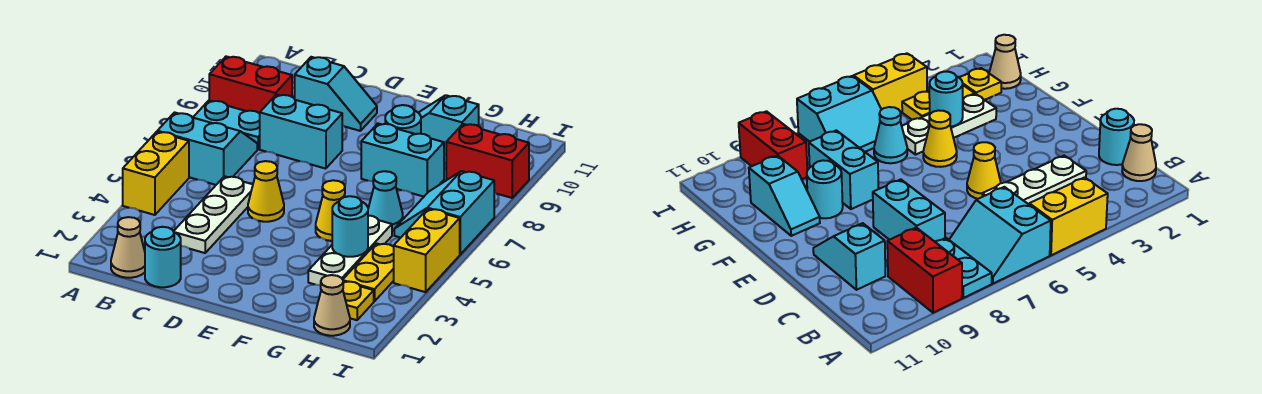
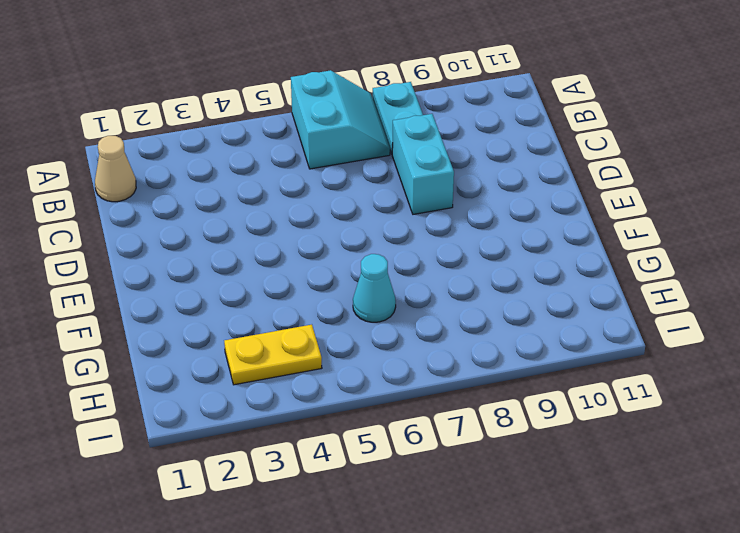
none -> yellow brick A4:A5 level 1
none -> red brick A9:B9 level 1
none -> cyan round brick C1 level 1

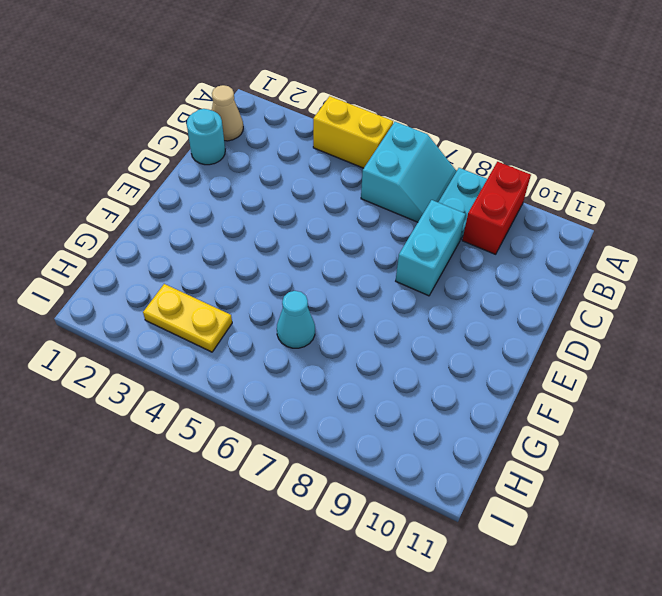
none -> white plate C3:C5 level 1
none -> cyan slope C10:D10 level 1 top C
none -> yellow cone D5 level 1

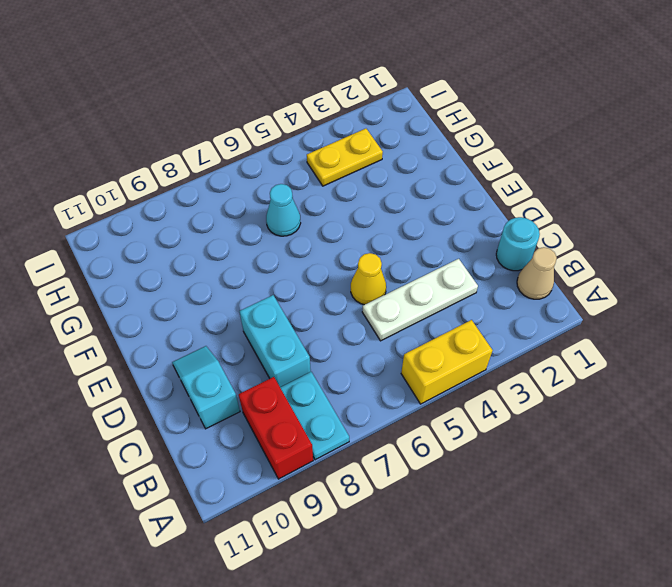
none -> cyan slope A6:B7 level 1 top 6
none -> yellow cone F5 level 1
none -> cyan brick F8:G8 level 1

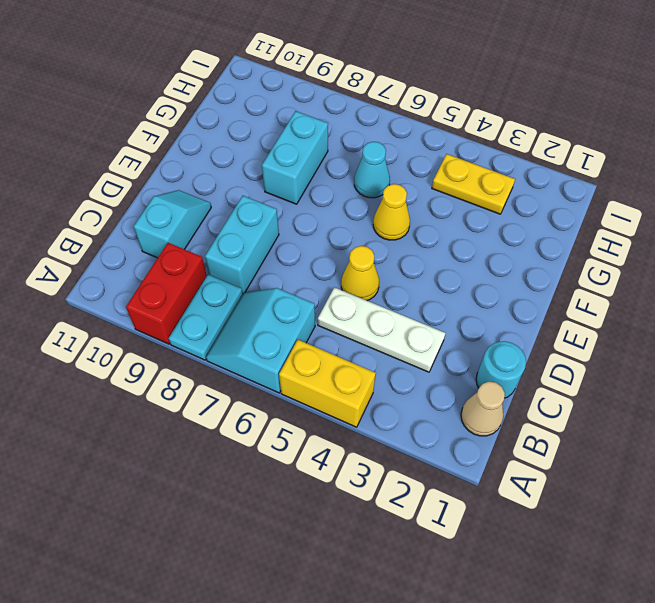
none -> cyan round brick F9 level 1
none -> cyan slope F10:G10 level 1 top G
none -> white plate G3:G5 level 1

